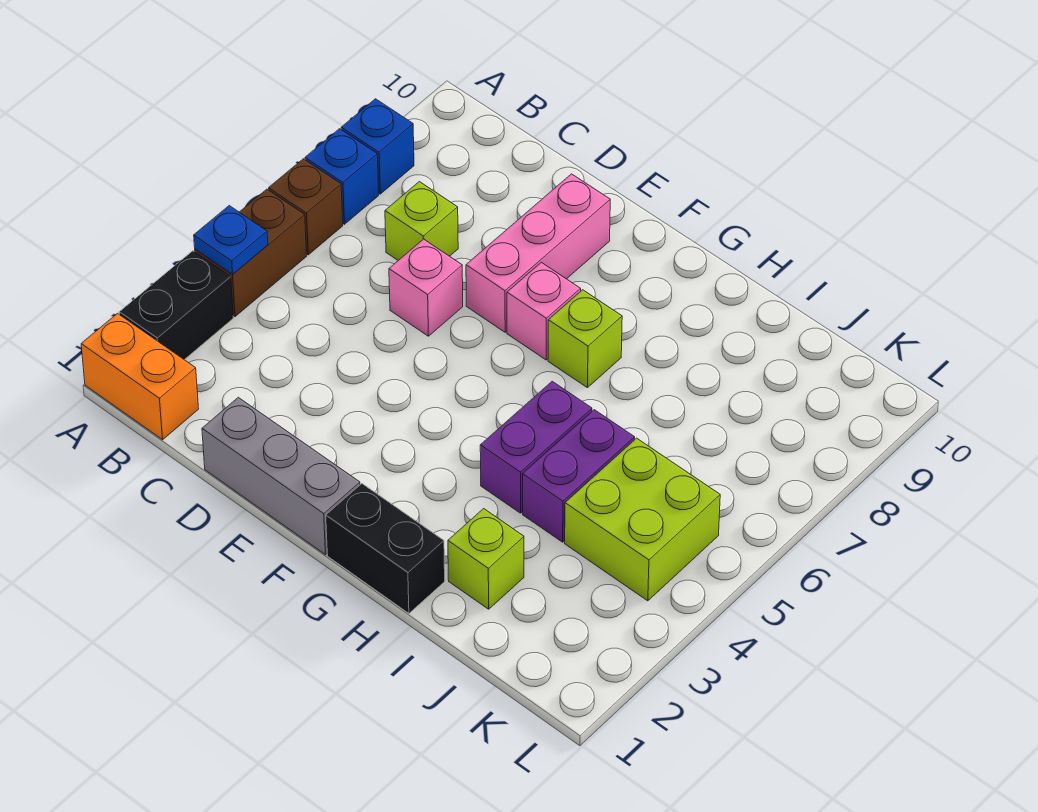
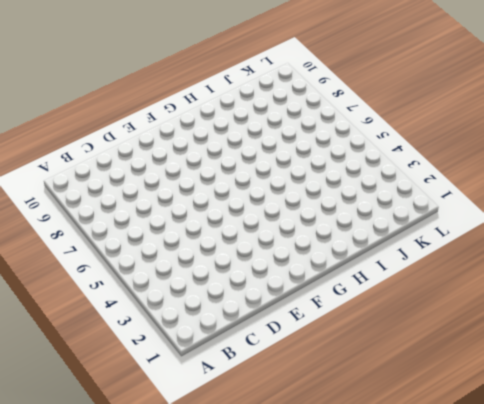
none -> orange brick A1:B1 level 1
none -> black brick A2:A3 level 1
none -> brown brick A4:A5 level 1

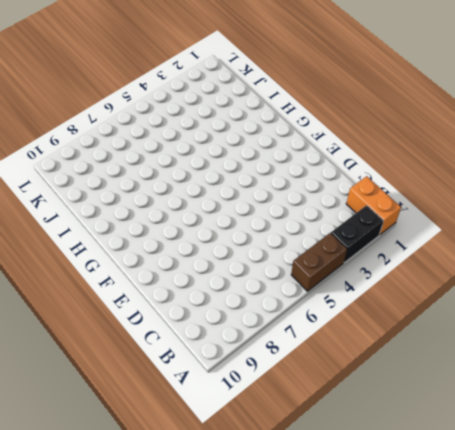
none -> brown brick A6 level 1
none -> blue brick A7 level 1
none -> blue brick A8 level 1

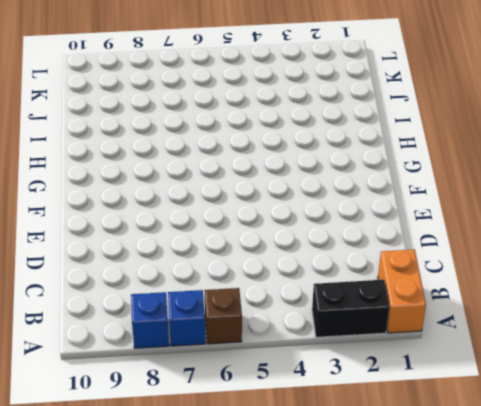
none -> brown brick A4:A5 level 1
none -> lime brick C7 level 1
none -> grey brick D1:F1 level 1

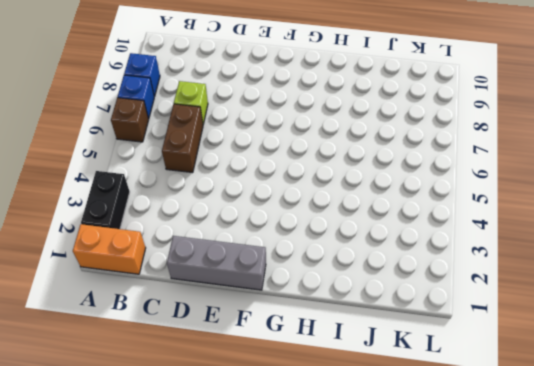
brown brick C5:C6 level 1 -> brown brick A4:A5 level 1
none -> pink brick D6 level 1
none -> pink brick E7:E9 level 1
none -> pink brick F7 level 1

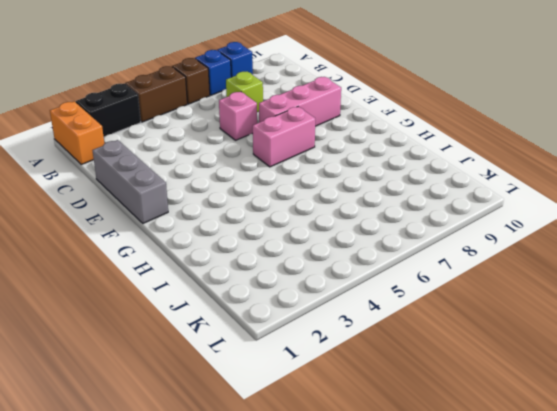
pink brick F6:F7 level 1 -> pink brick F7 level 1
none -> black brick G1:H1 level 1
none -> lime brick G7 level 1
none -> purple brick H4:H5 level 1

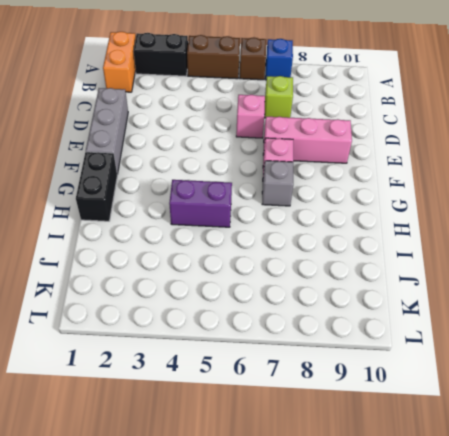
grey brick G7 level 1 -> lime brick G7 level 1
none -> blue brick A8 level 1
none -> lime brick I2 level 1
none -> purple brick I4:I5 level 1

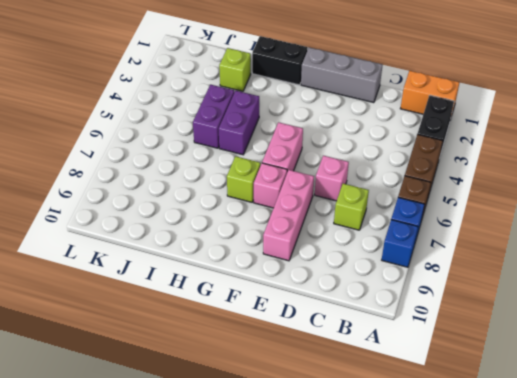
pink brick F5:F6 level 1 -> none
none -> lime brick J4:K5 level 1
none -> blue plate A4 level 2

